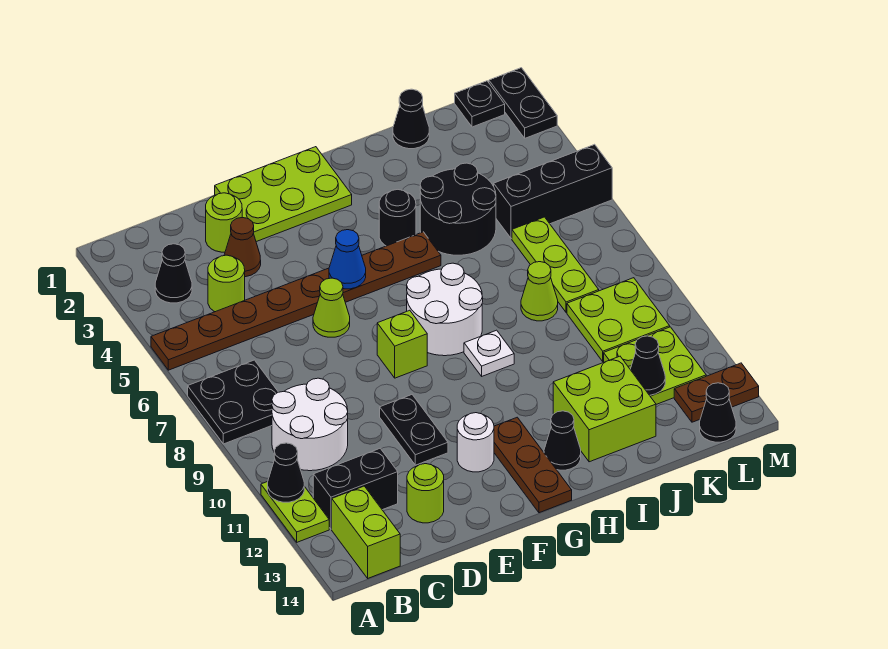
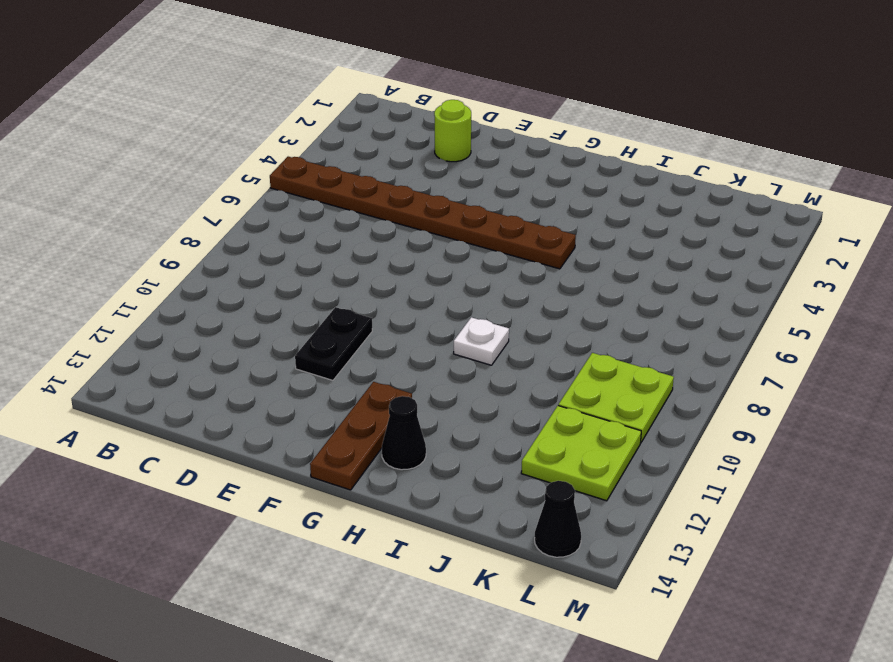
none -> black plate A7:B8 level 1
none -> lime plate A11:A12 level 1
none -> black cone B3 level 1
none -> white round brick B9:C10 level 1

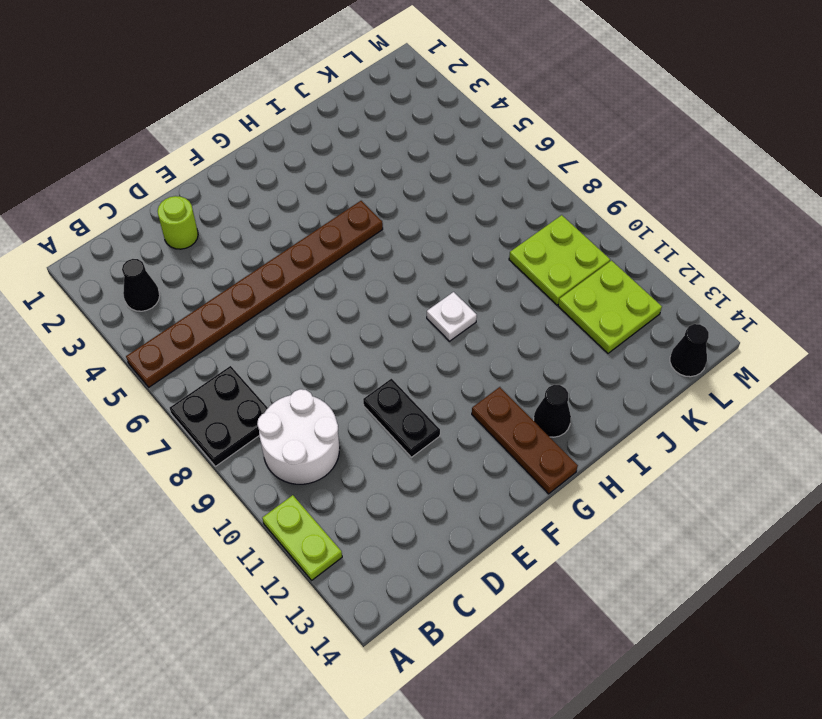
none -> black brick B12:C12 level 1
none -> lime brick B13:B14 level 1
none -> lime round brick C4 level 1
none -> brown cone D3 level 1

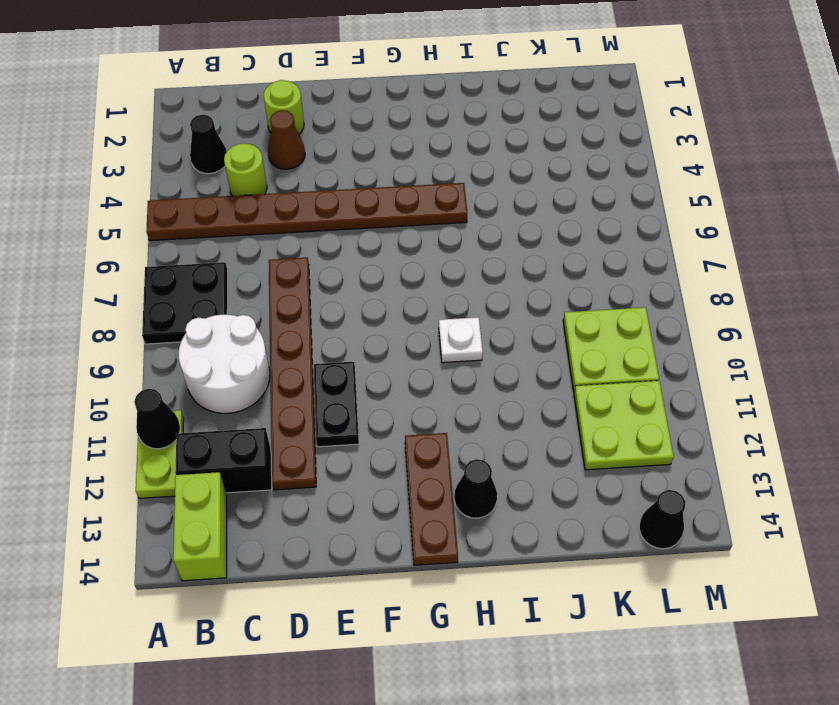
brown plate D7:D12 level 1 -> none
none -> lime round brick D13 level 1
none -> lime plate E1:G2 level 1
none -> lime cone E6 level 1
none -> lime brick F8 level 1

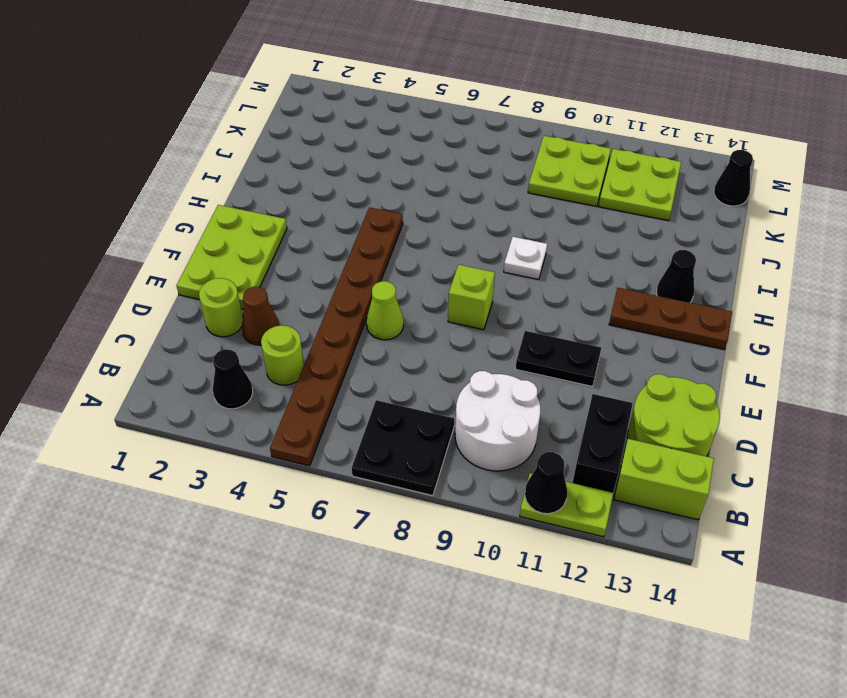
lime round brick C13:D14 level 1 -> lime round brick D13 level 1
none -> white round brick F12 level 1
none -> white round brick G7:H8 level 1
none -> black round brick H4 level 1
none -> black round brick I4:J5 level 1

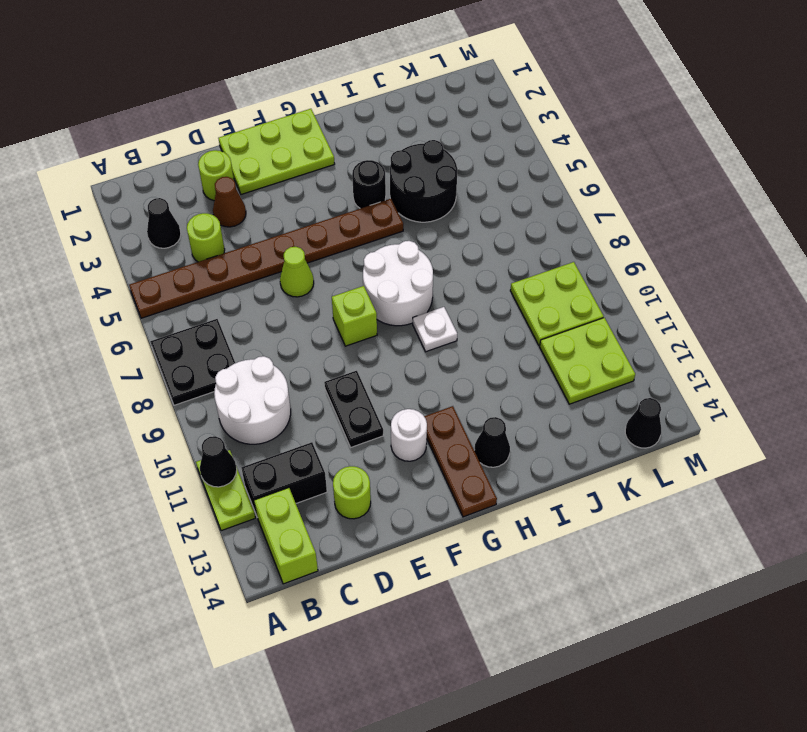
none -> lime brick I12:J13 level 1
none -> black cone J1 level 1
none -> lime cone J8 level 1
none -> black brick K5:M5 level 1

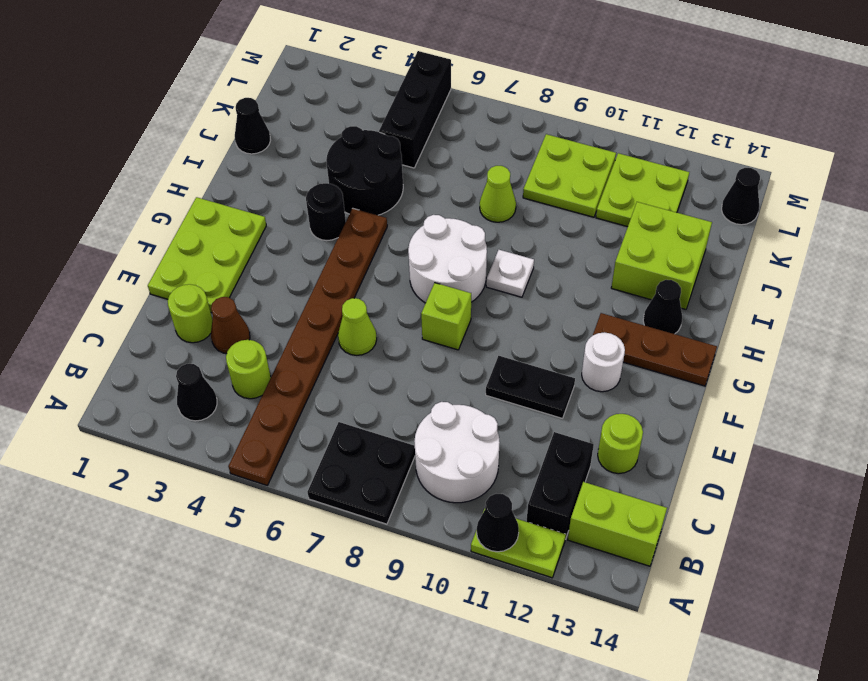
none -> lime plate K6:K8 level 1
none -> black plate L1 level 1
none -> brown plate L13:M13 level 1
none -> black plate M1:M2 level 1

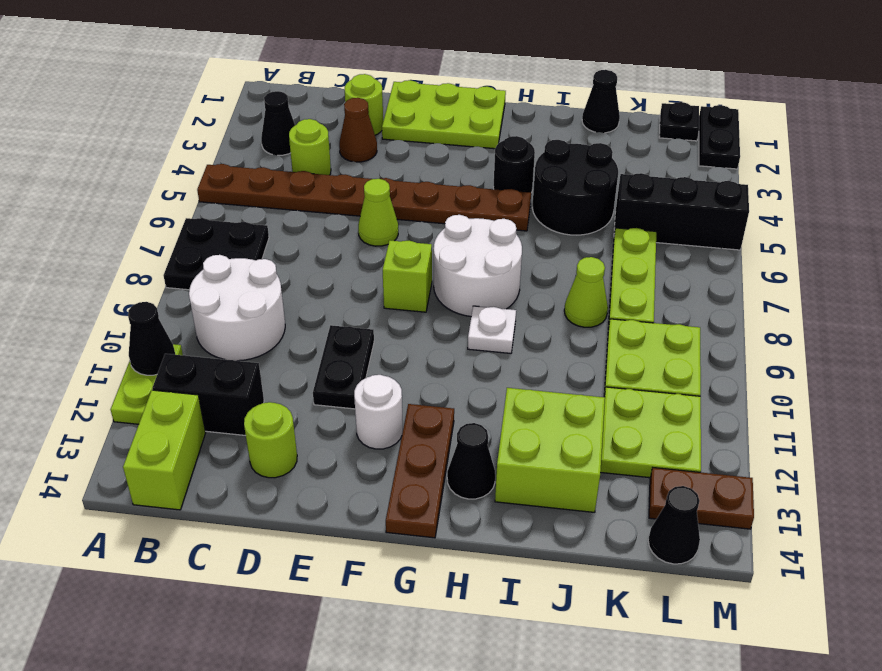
none -> blue cone F5 level 2
none -> black cone K12 level 2

